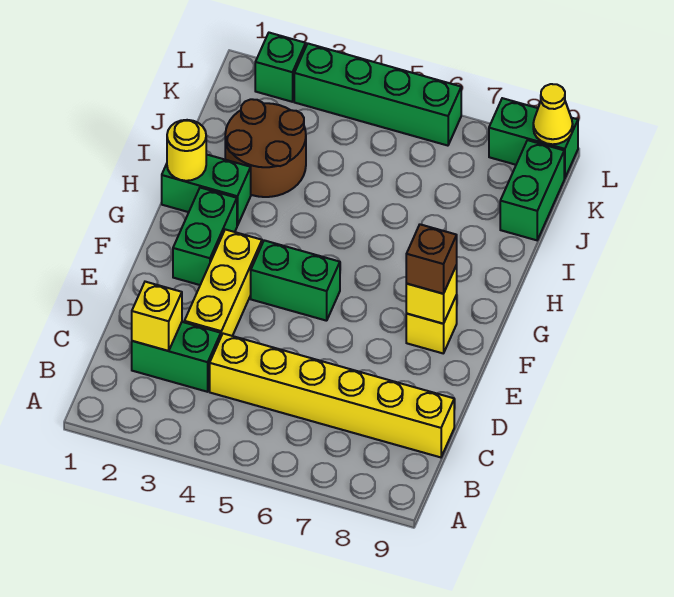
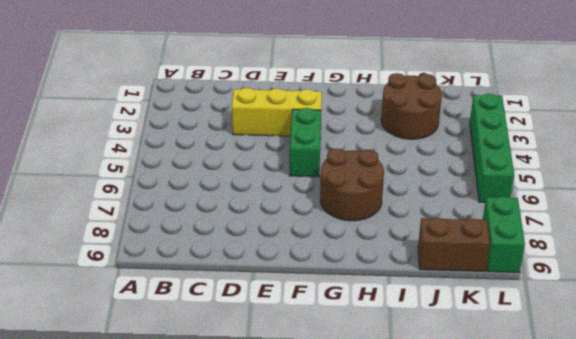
brown round brick G6:H7 level 1 -> none
brown brick J9:K9 level 1 -> green brick J9:K9 level 1
none -> green brick C2:C3 level 1
none -> yellow brick C4:C9 level 1
none -> green brick F2:G2 level 1

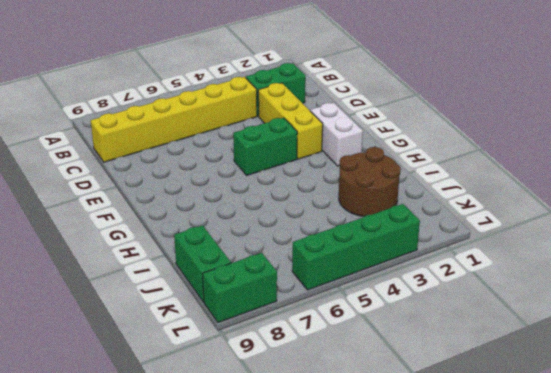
white brick F2:G2 level 1 -> green brick F2:G2 level 1
none -> yellow brick F8 level 1
none -> green brick H1:H2 level 1
none -> green brick L2 level 1

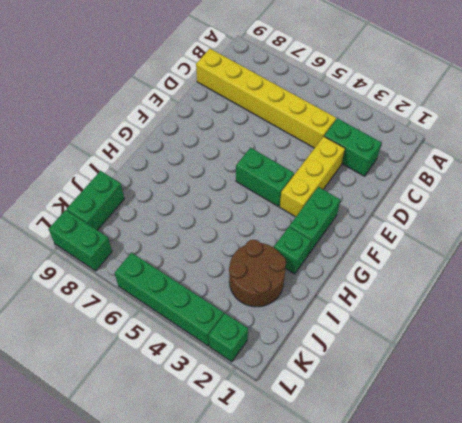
green brick H2 level 1 -> green brick H1:H2 level 1
none -> yellow brick F8 level 1
none -> yellow brick C2 level 2
none -> yellow brick F8 level 2

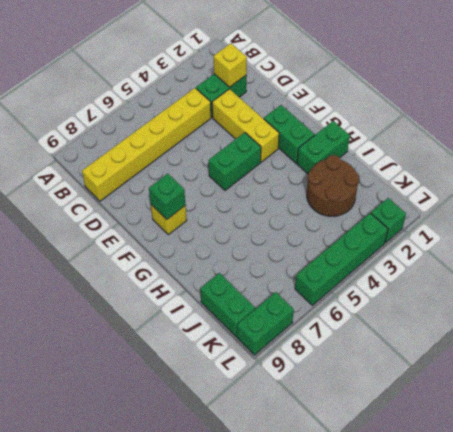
green brick F8 level 2 -> yellow brick F8 level 2
none -> yellow round brick H1 level 2
none -> yellow cone L9 level 2
none -> brown brick F8 level 3

